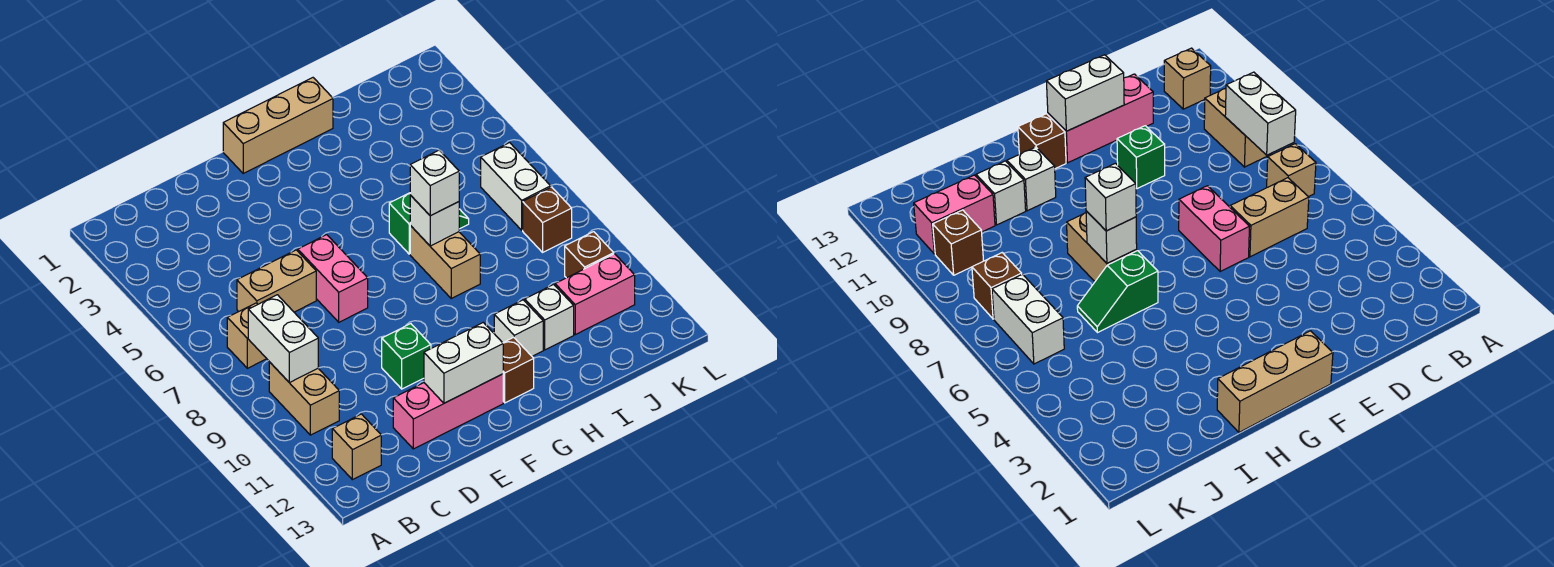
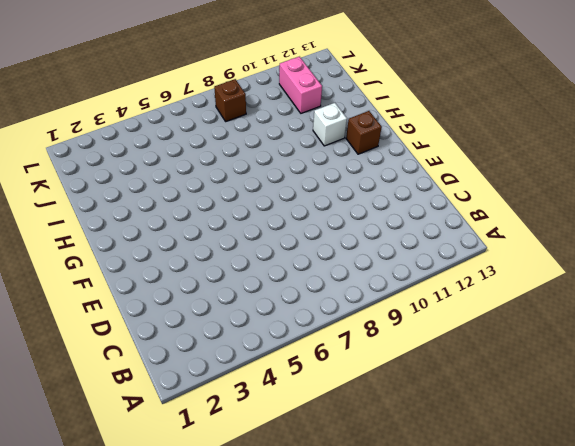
none -> tan brick B7 level 1
none -> tan brick B9:B10 level 1
none -> tan brick B12 level 1

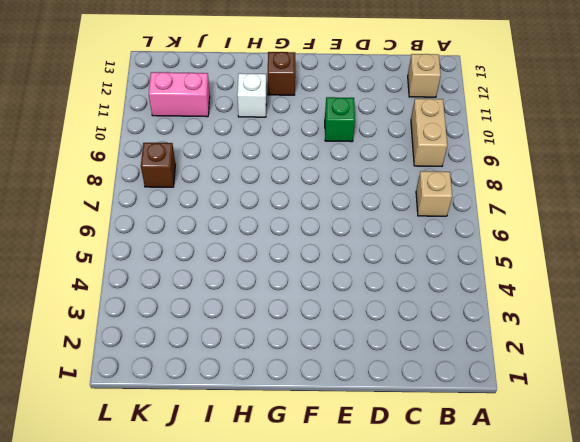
none -> tan brick C6:D6 level 1
none -> pink brick D12:F12 level 1
none -> pink brick E6:E7 level 1

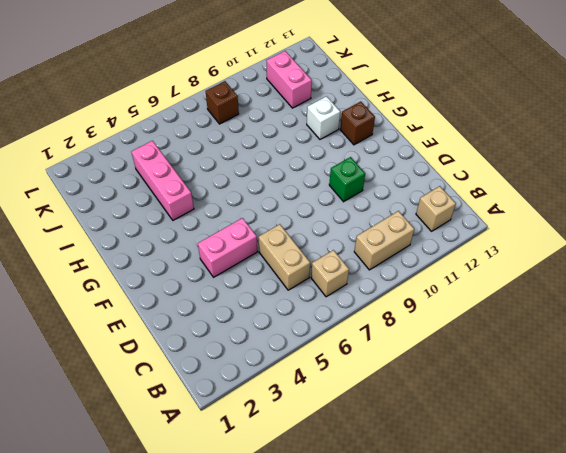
pink brick E4:E5 level 1 -> pink brick E6:E7 level 1
pink brick H4:J4 level 1 -> pink brick D12:F12 level 1
none -> tan brick F1:H1 level 1
none -> green slope H6:I6 level 1 top H
none -> tan brick H7:H8 level 1

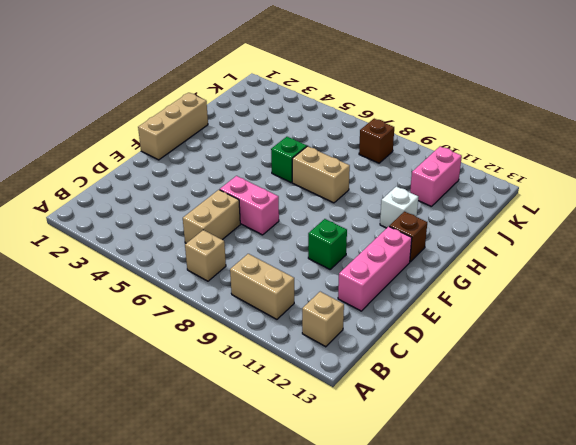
none -> white brick I11 level 1
none -> white brick K6:K7 level 1
none -> brown brick K10 level 1

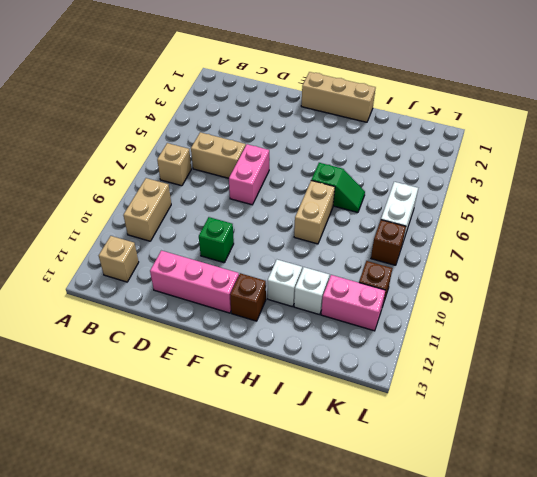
none -> white brick B8:B9 level 2
none -> white brick E12:F12 level 2
none -> white brick H7 level 2

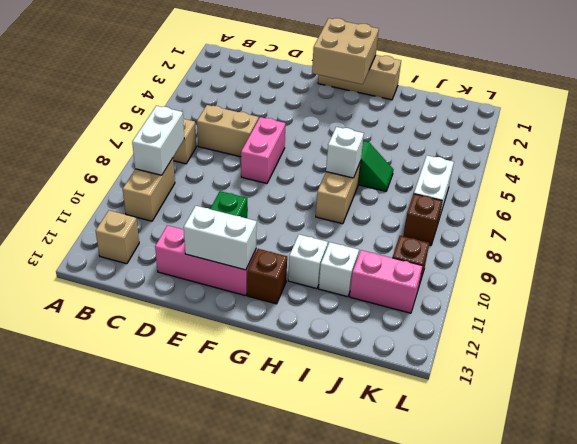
tan brick F1:G2 level 2 -> none
none -> white brick H7 level 3

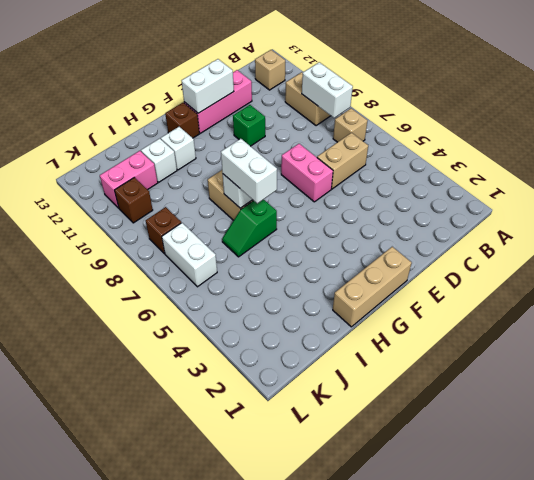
white brick H6:H7 level 3 -> white brick H7 level 3

